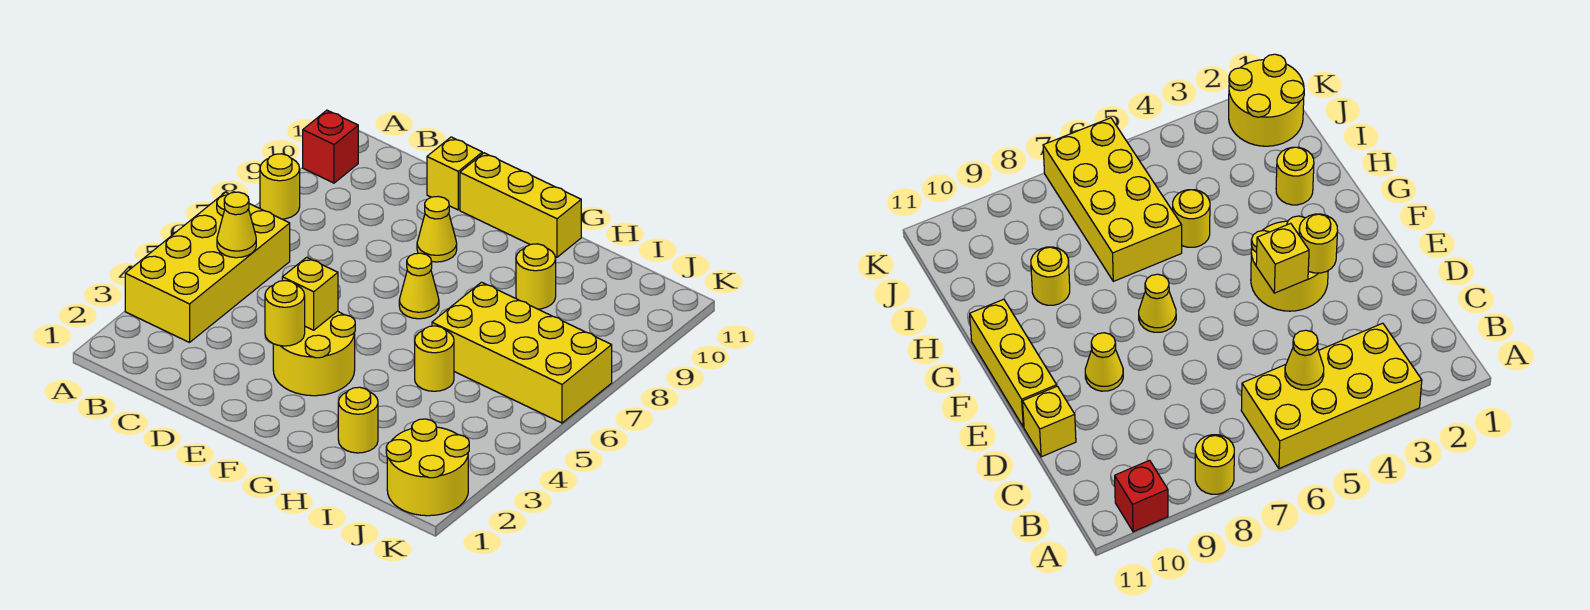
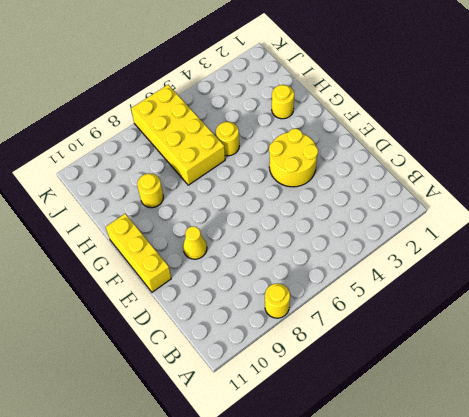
none -> yellow brick A3:B6 level 1
none -> red brick A10 level 1
none -> yellow brick D11 level 1

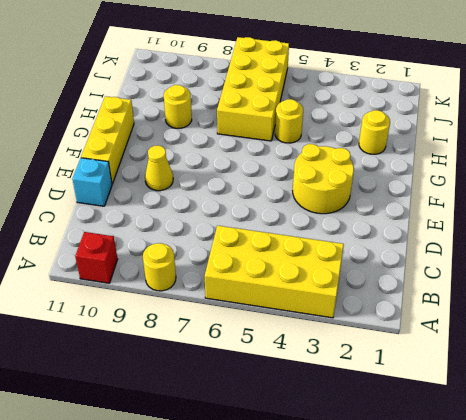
cyan brick D11 level 1 -> yellow brick D11 level 1
none -> yellow cone F7 level 1
none -> yellow round brick J1:K2 level 1
none -> yellow cone B5 level 2

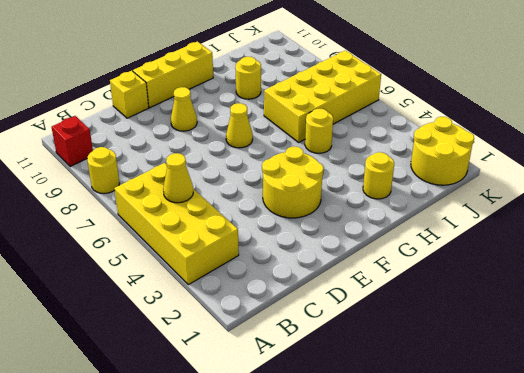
none -> yellow round brick E3 level 2
none -> yellow brick E4 level 2

